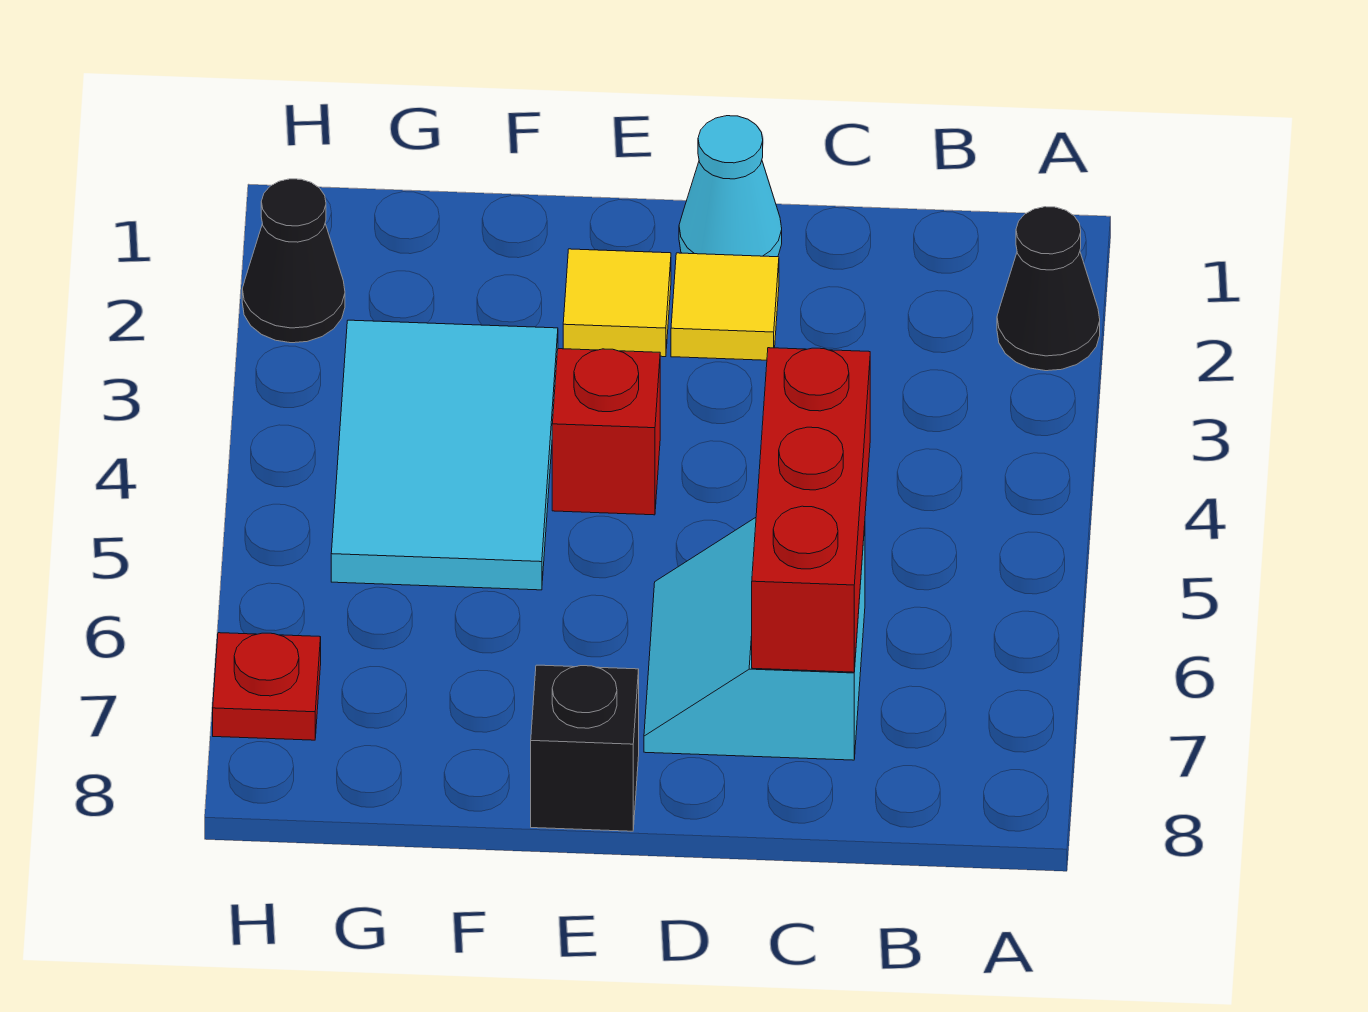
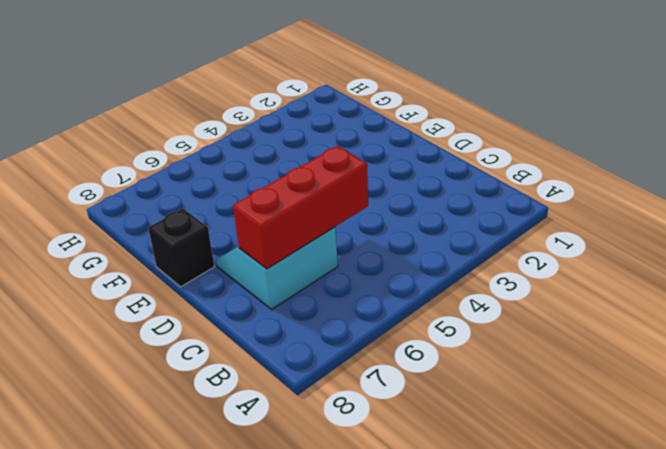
none -> black cone A2 level 1
none -> cyan cone D1 level 1

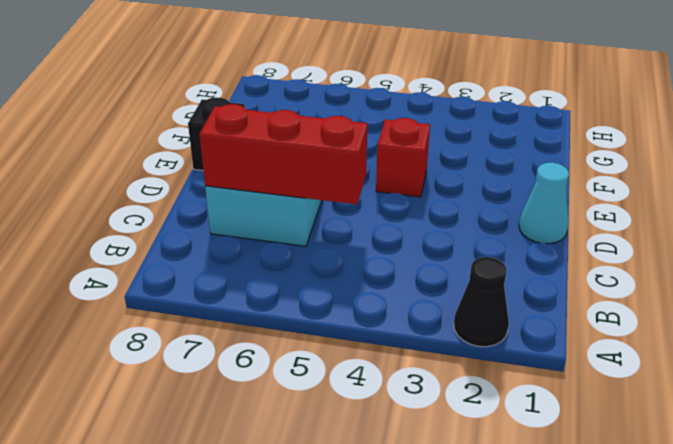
none -> yellow tile D2 level 1
none -> yellow tile E2 level 1

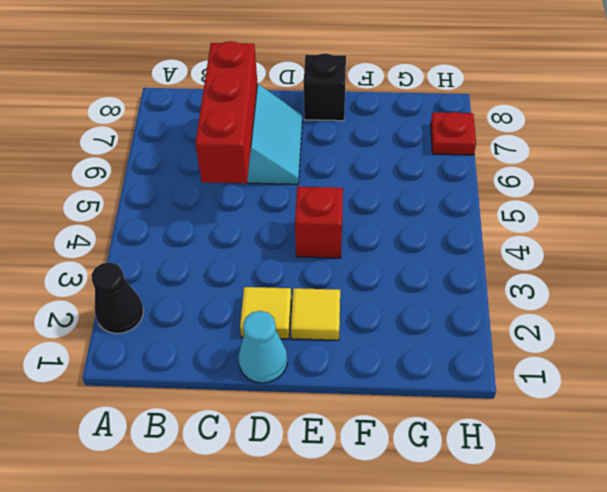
none -> cyan tile F3:G5 level 1
none -> black cone H2 level 1

